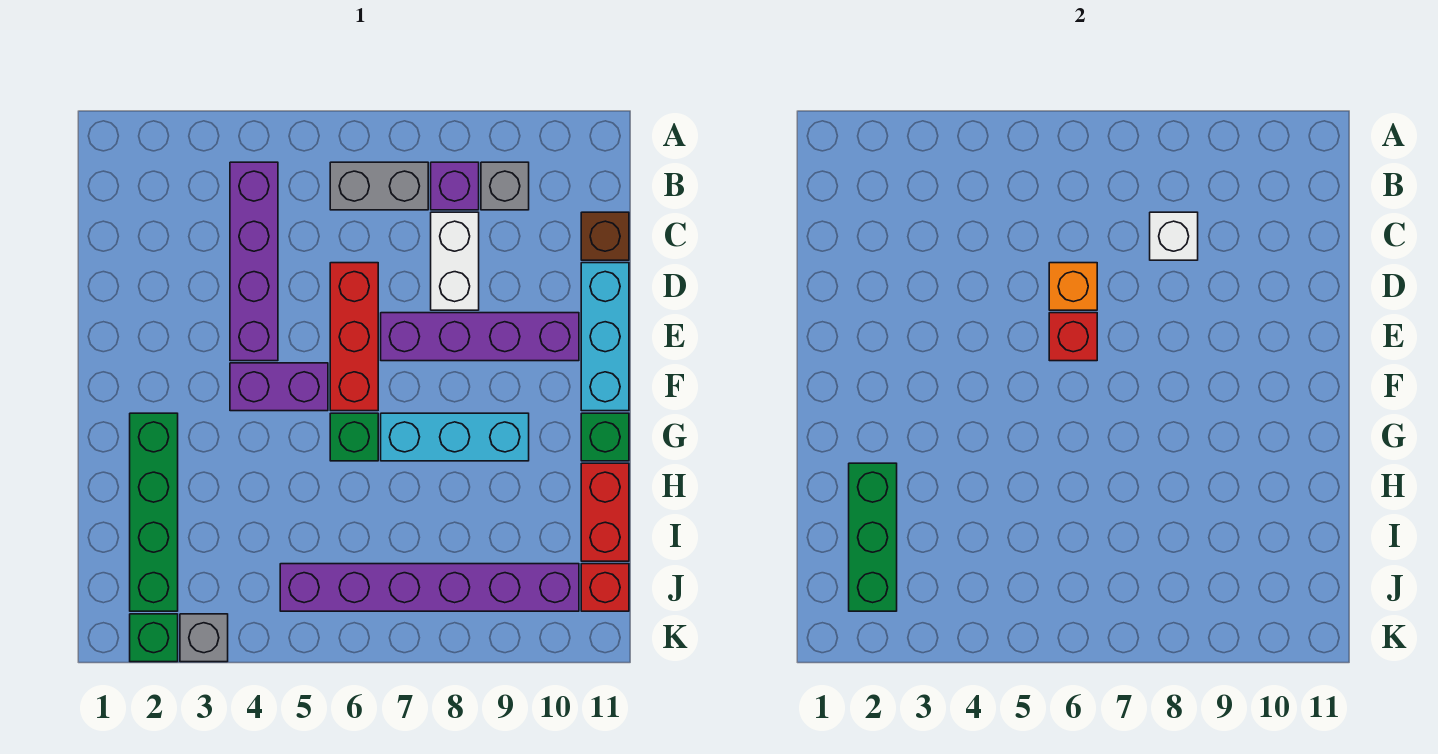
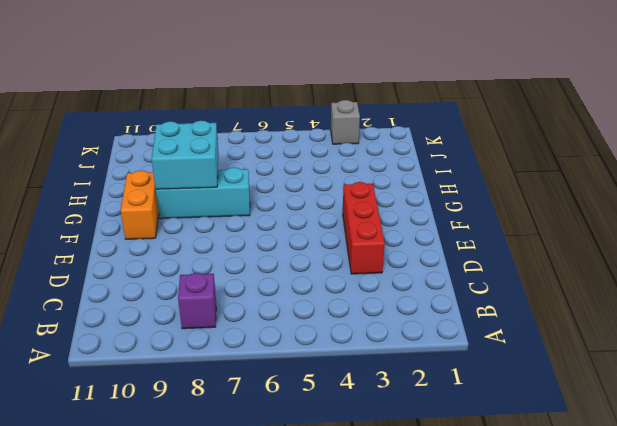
red brick D3:F3 level 1 -> red brick D6:F6 level 1
orange brick F10:G10 level 1 -> none
cyan brick G8:H9 level 2 -> none
none -> purple brick B4:E4 level 1
none -> grey brick B6:B7 level 1
none -> grey brick B9 level 1

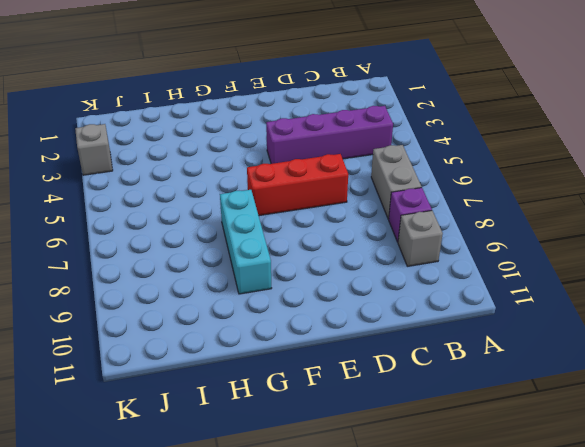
none -> white brick C8:D8 level 1
none -> brown brick C11 level 1
none -> cyan brick D11:F11 level 1

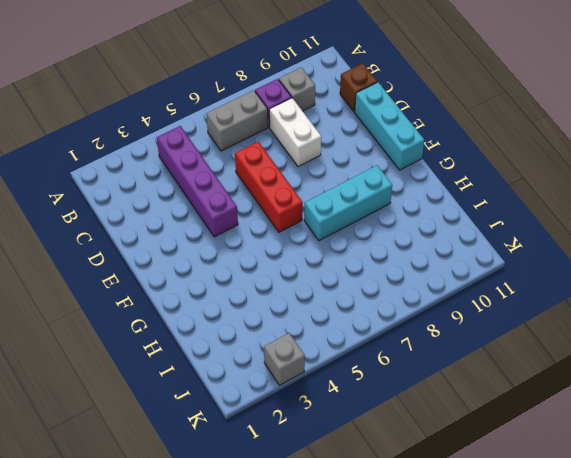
none -> purple brick E7:E10 level 1
none -> purple brick F4:F5 level 1
none -> green brick G2:J2 level 1

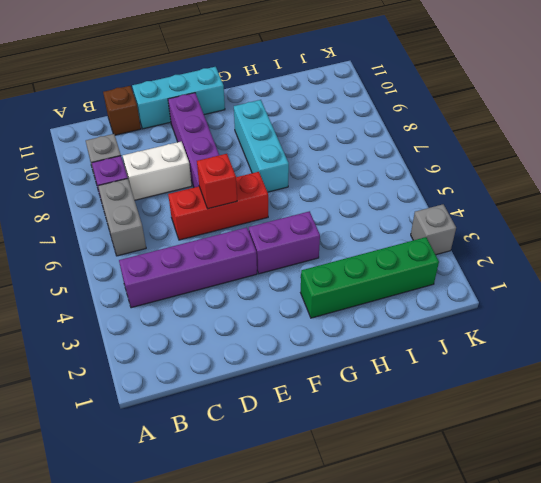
purple brick F4:G4 level 1 -> purple brick F4:F5 level 1
none -> green brick G6 level 1
none -> green brick G11 level 1
none -> red brick H11:I11 level 1

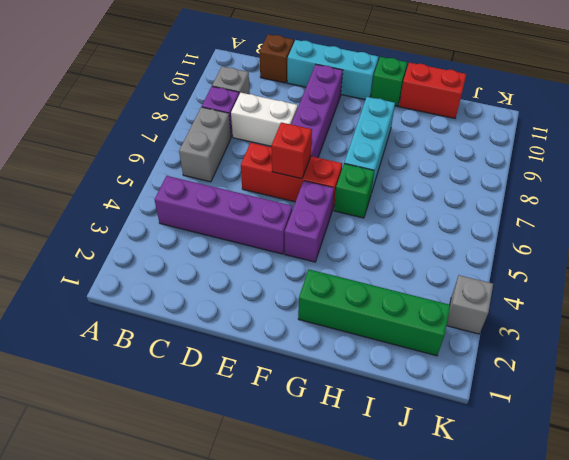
none -> purple brick J5:J10 level 1
none -> red brick J11 level 1
none -> green brick K2 level 1

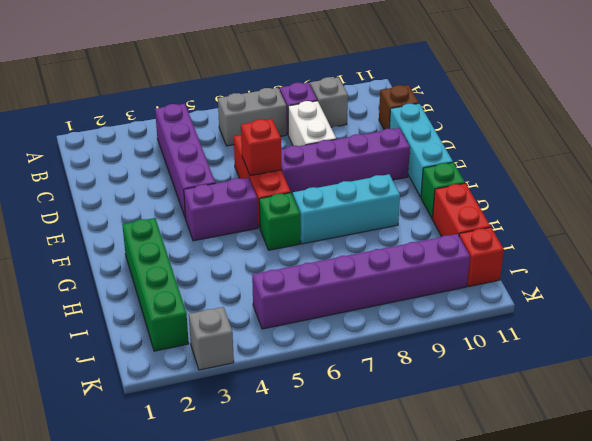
none -> green brick K2 level 1
none -> white brick C8 level 2
none -> orange brick D6 level 2

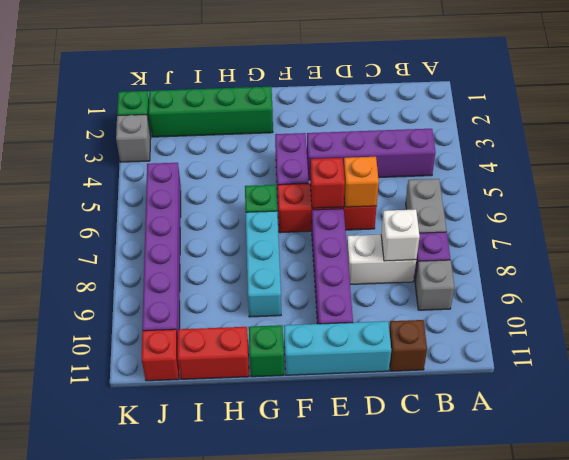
none -> green brick H2:J2 level 2

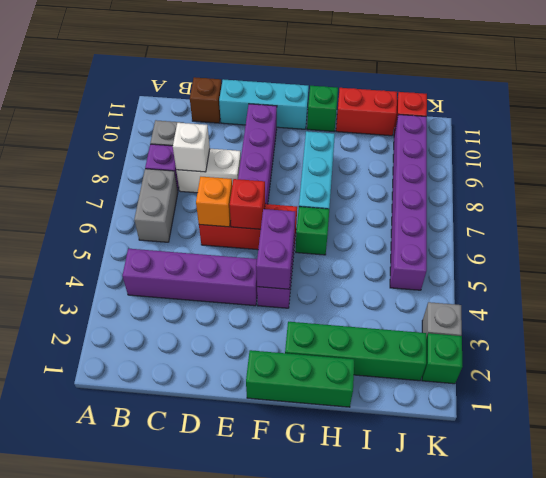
green brick F1:H1 level 1 -> green brick H2:J2 level 2
purple brick F4:F5 level 2 -> none

